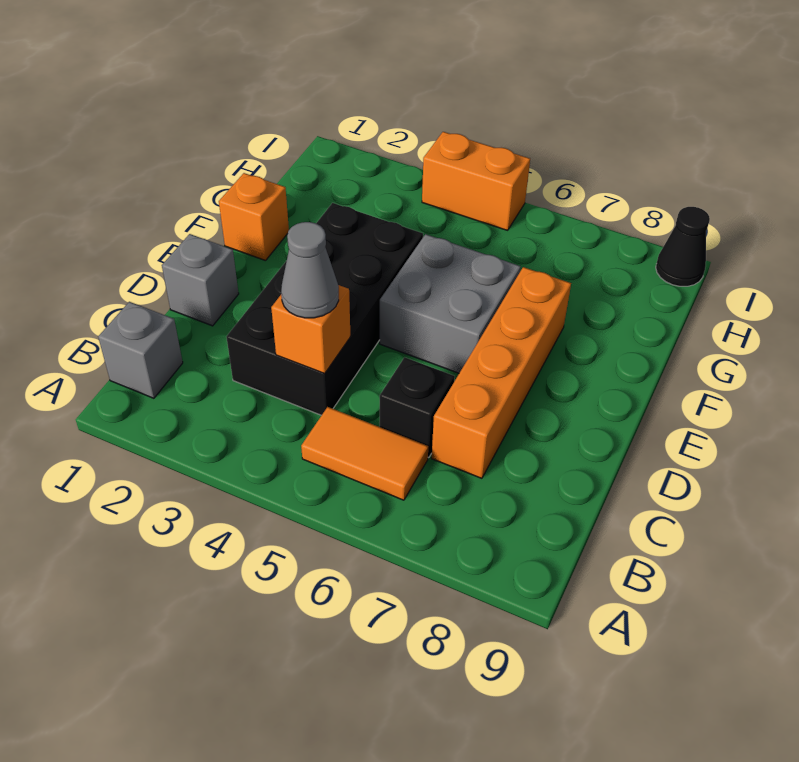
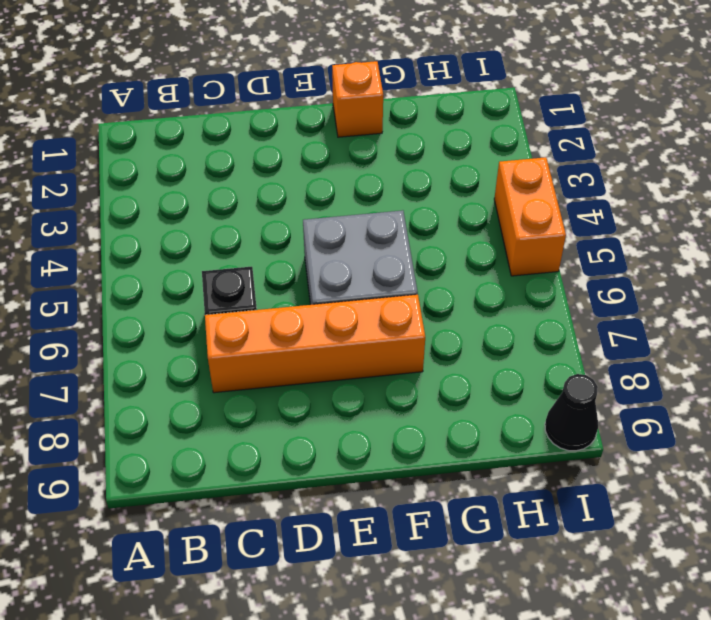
none -> grey brick B1 level 1
none -> orange tile B5:B6 level 1
none -> black brick C3:F4 level 1

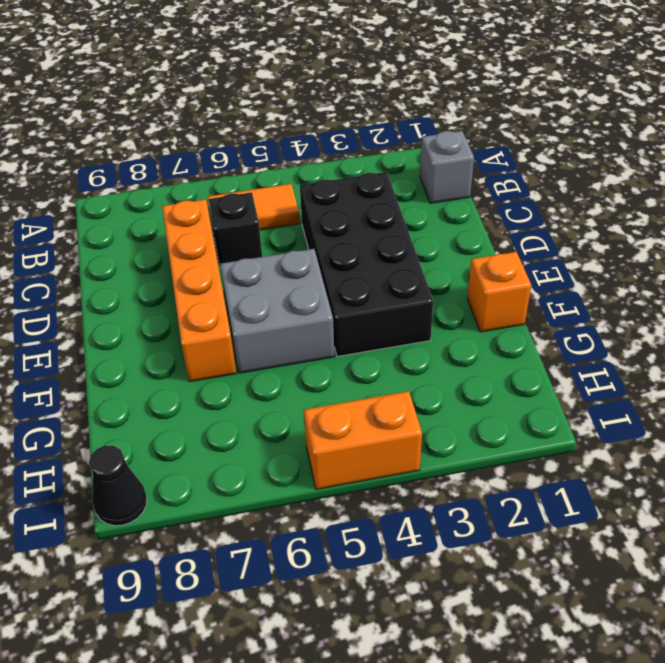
none -> grey brick D1 level 1
none -> orange brick C4 level 2
none -> grey cone C4 level 3

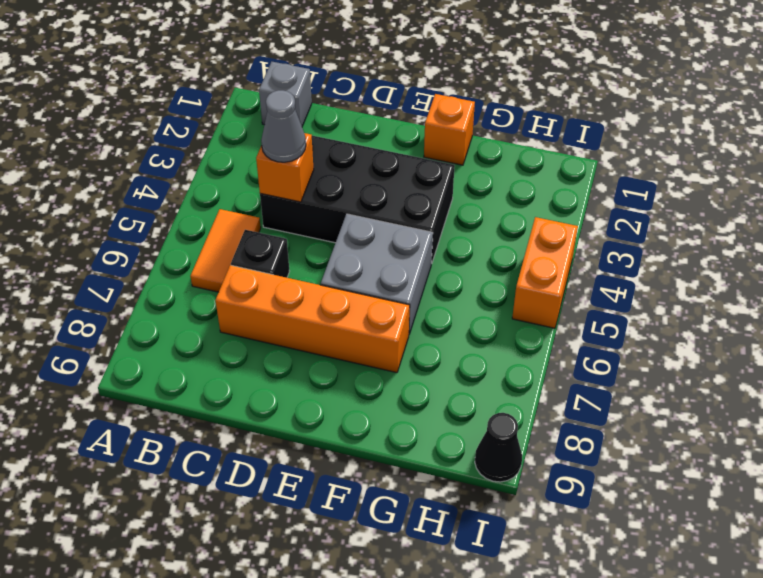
none -> grey brick D1 level 1

